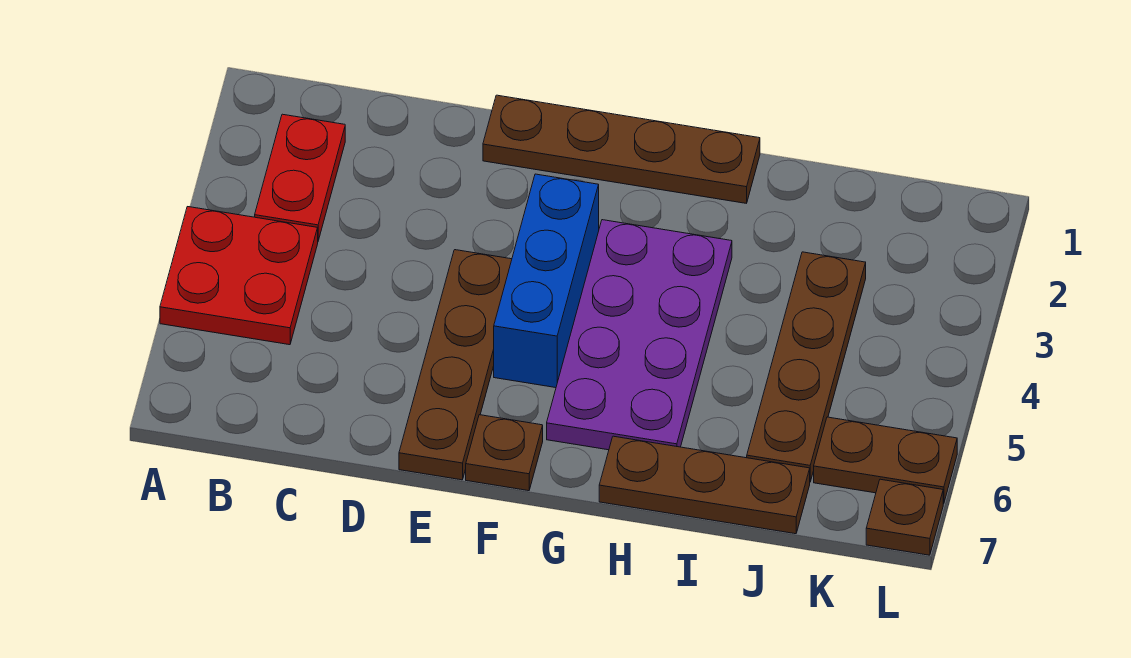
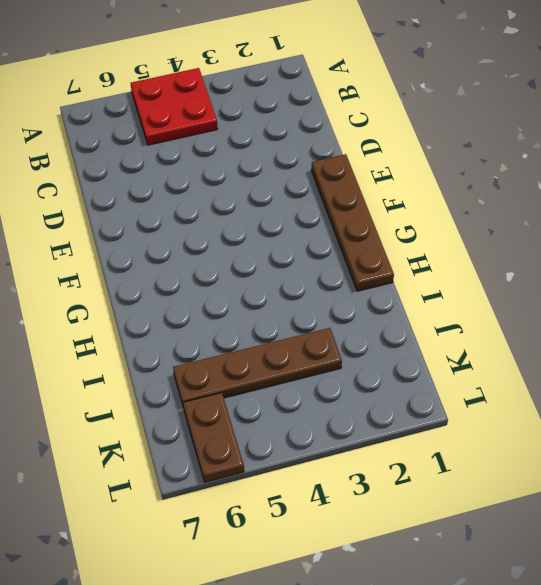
none -> red plate B2:B3 level 1
none -> brown plate E4:E7 level 1

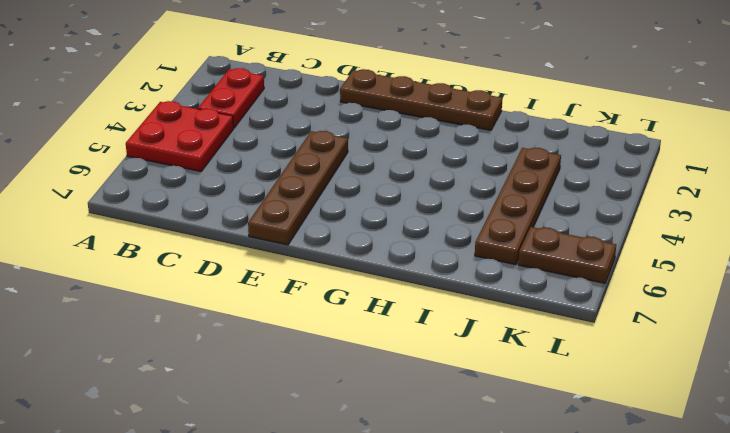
none -> blue brick F3:F5 level 1
none -> brown plate F7 level 1

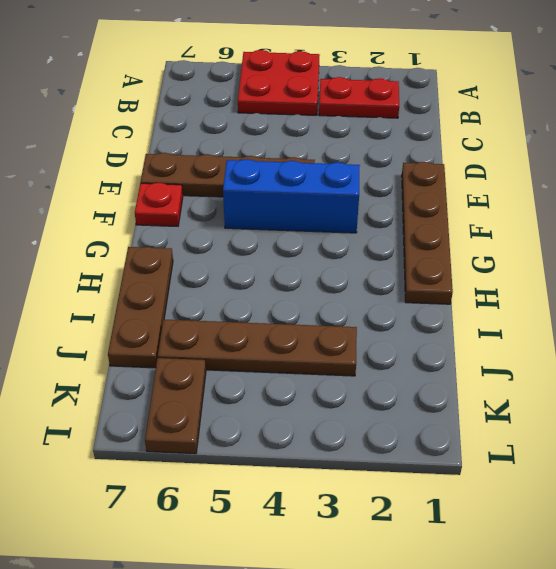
red plate F7 level 1 -> brown plate F7 level 1
none -> purple plate G3:H6 level 1
none -> brown plate L7 level 1

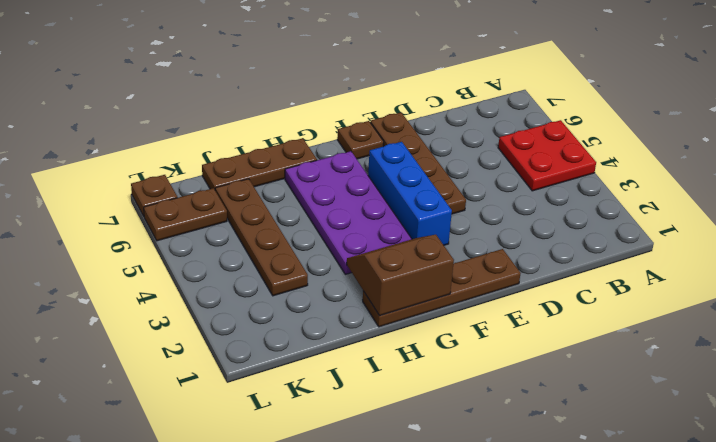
brown slope G1:H2 level 2 top 1 -> none
none -> red plate B2:B3 level 1

